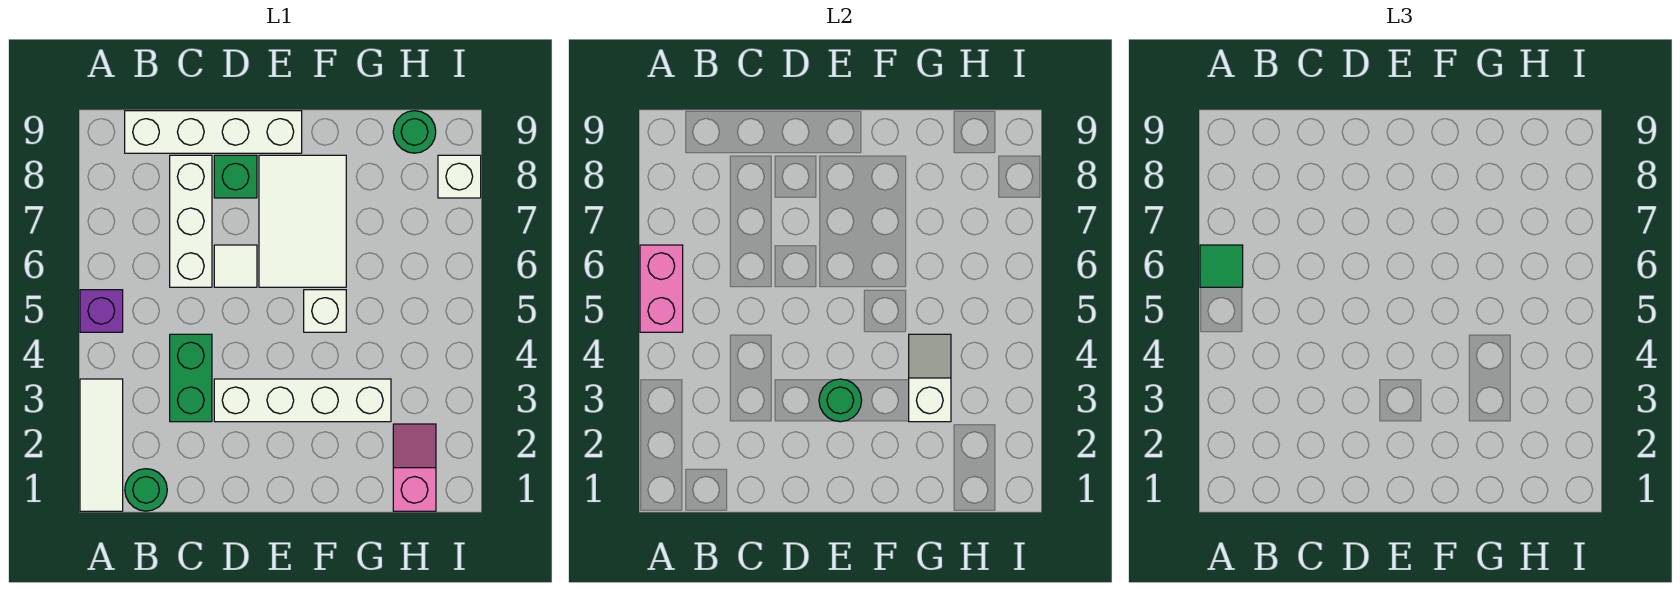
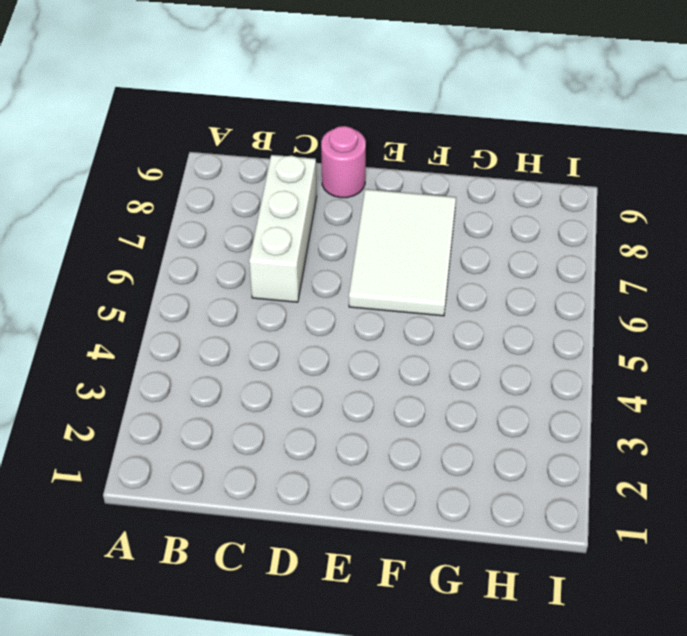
pink round brick D9 level 1 -> white brick B9:E9 level 1
none -> white tile A1:A3 level 1
none -> purple brick A5 level 1
none -> green round brick B1 level 1

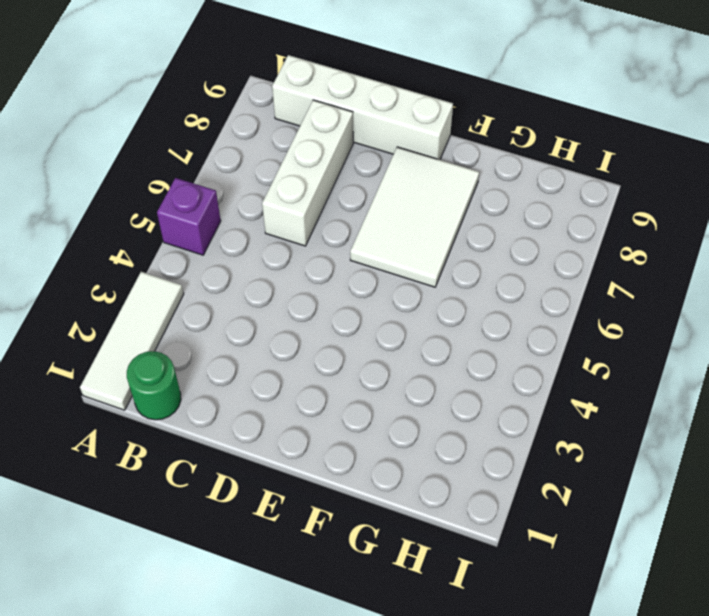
none -> green brick C3:C4 level 1
none -> white brick D3:G3 level 1
none -> white tile D6 level 1

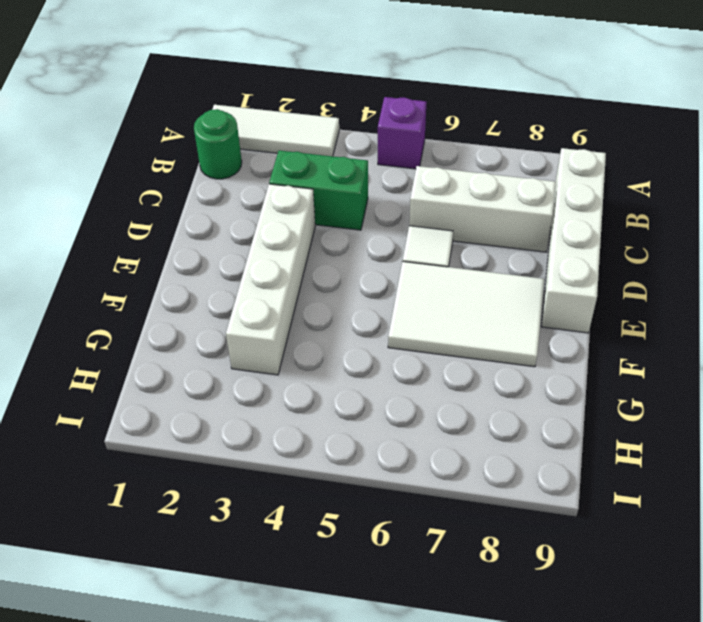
none -> green brick D8 level 1
none -> white brick F5 level 1
none -> pink slope H1:H2 level 1 top 1

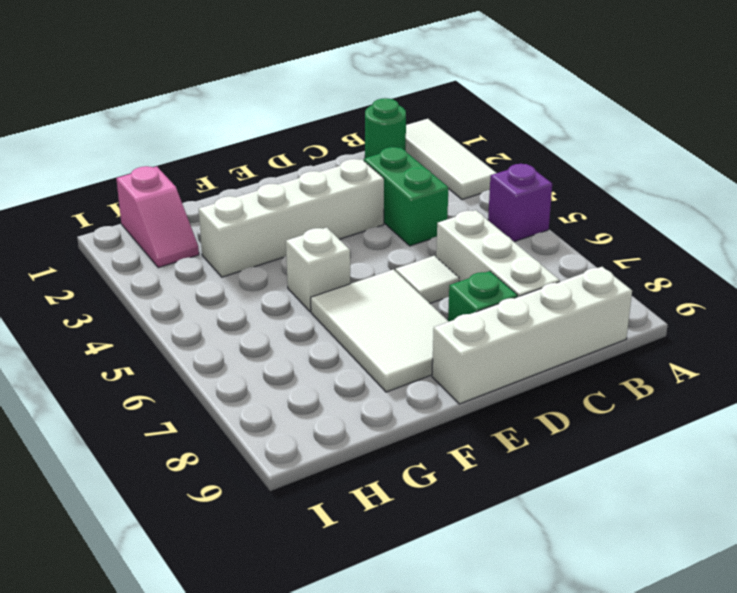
none -> green round brick H9 level 1
none -> white brick I8 level 1
none -> pink brick A5:A6 level 2

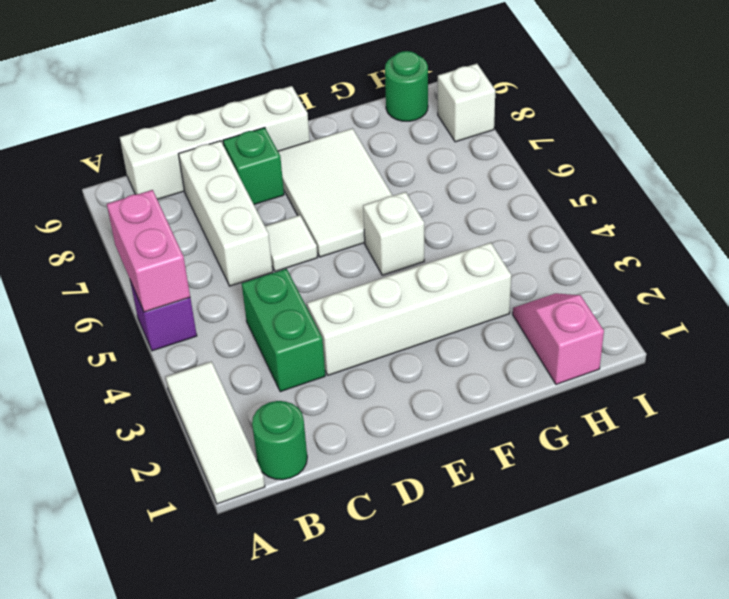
none -> green round brick E3 level 2
none -> white slope G3:G4 level 2 top 3
none -> green tile A6 level 3

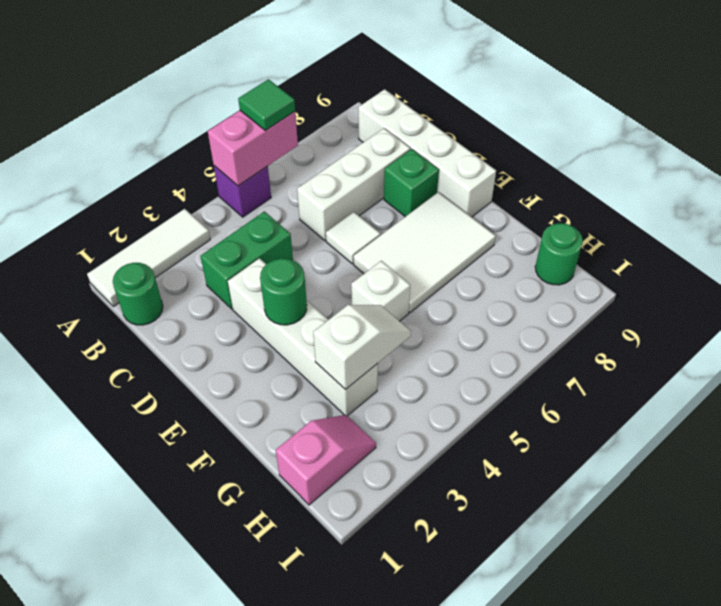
none -> white brick I8 level 1

